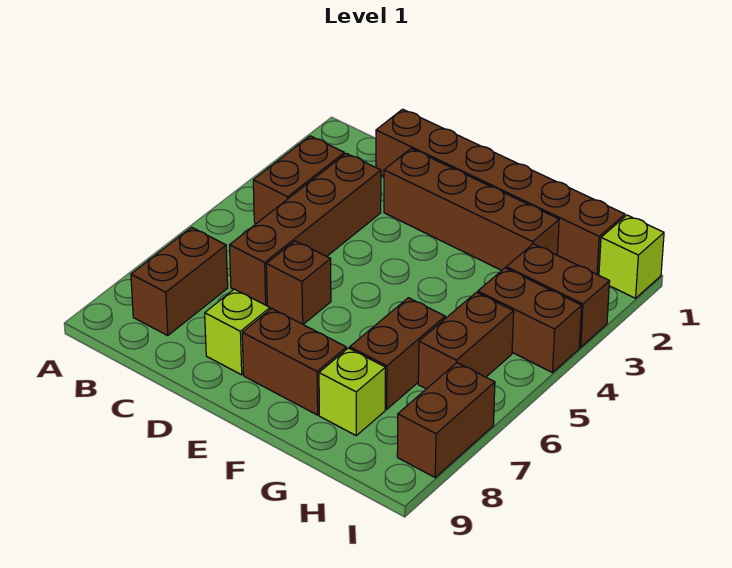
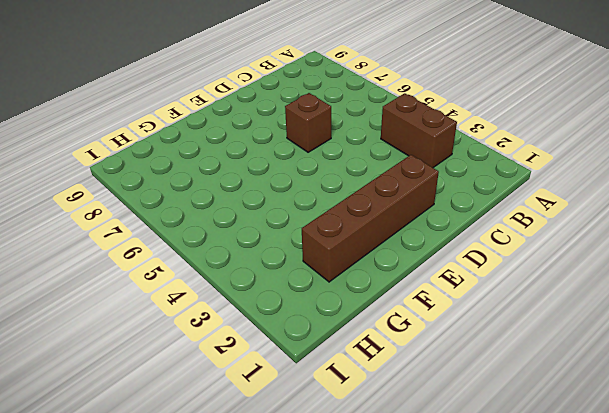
none -> brown brick B7:B8 level 1
none -> brown brick C1:H1 level 1
none -> brown brick C3:C6 level 1

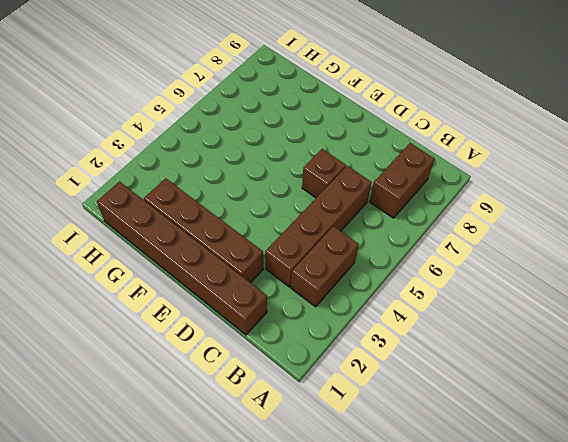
none -> lime brick D8 level 1
none -> brown brick E8:F8 level 1
none -> brown brick G6:G7 level 1

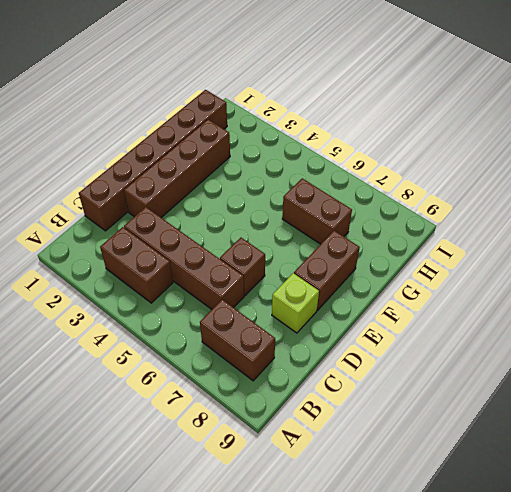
none -> lime brick G8 level 1
none -> brown brick H3:I3 level 1
none -> brown brick H4:I4 level 1

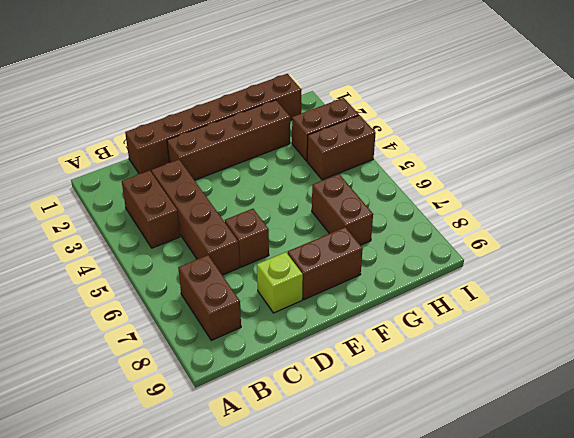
none -> lime brick G8 level 1
none -> brown brick H5:H6 level 1
none -> lime brick I1 level 1

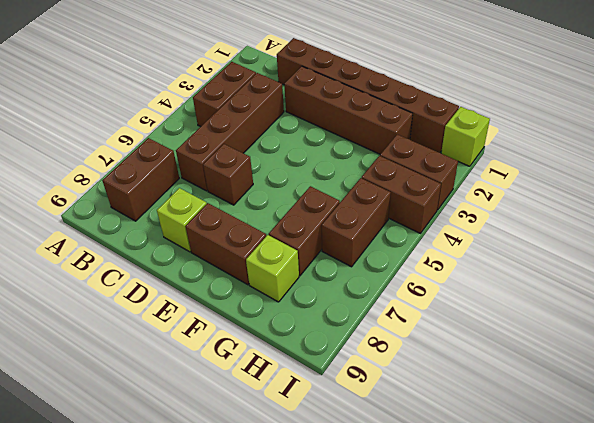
none -> brown brick I7:I8 level 1

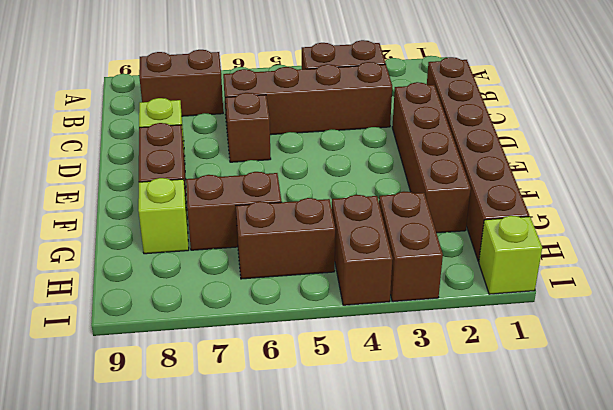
none -> brown brick I7:I8 level 1

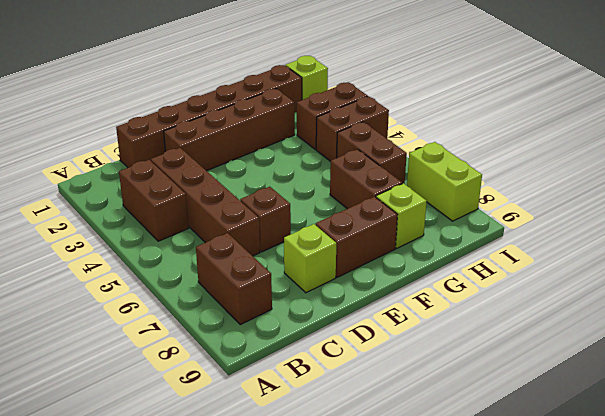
lime brick I7:I8 level 1 -> brown brick I7:I8 level 1

